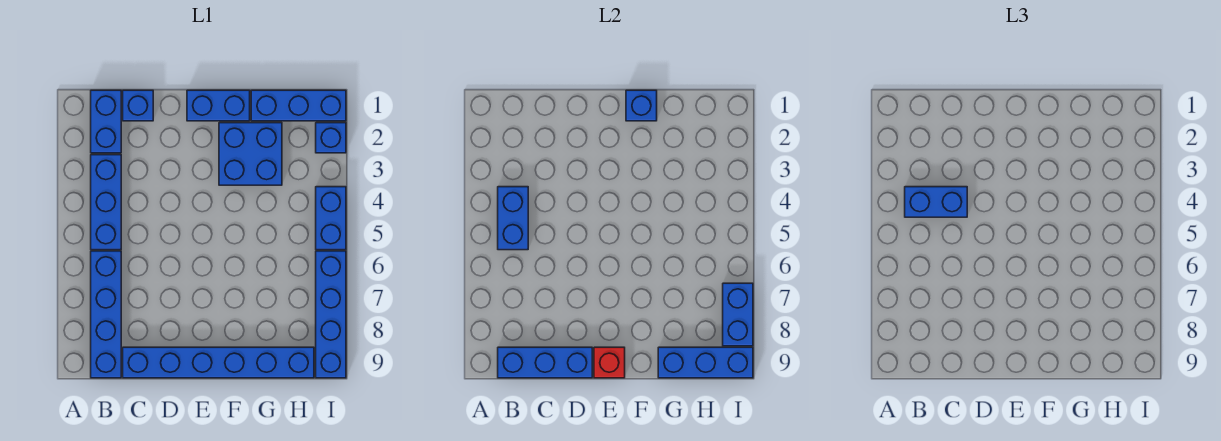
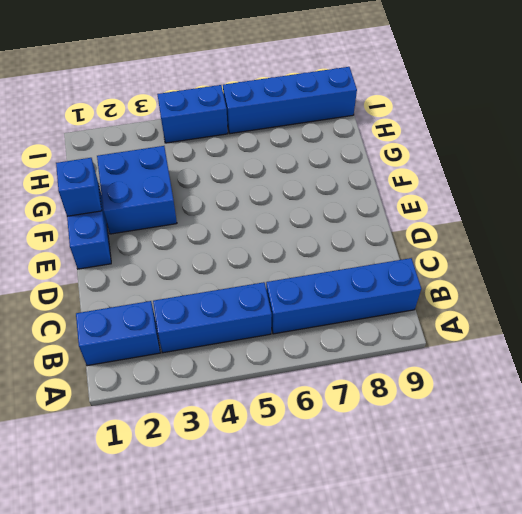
none -> blue brick C1 level 1
none -> blue brick C9:H9 level 1
none -> blue brick G1:I1 level 1

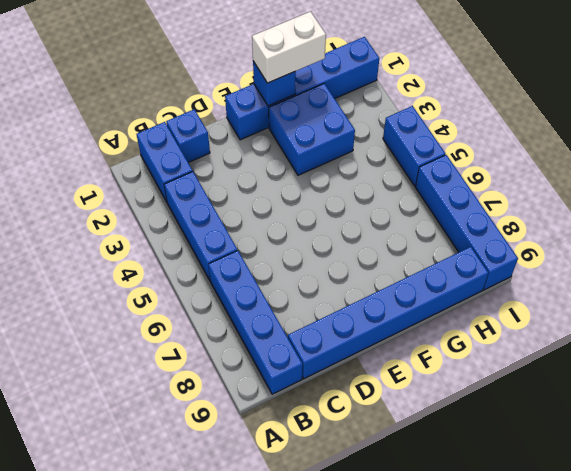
white brick F1:G1 level 3 -> none
none -> blue brick I2 level 1
none -> blue brick B4:B5 level 2
none -> blue brick B9:D9 level 2

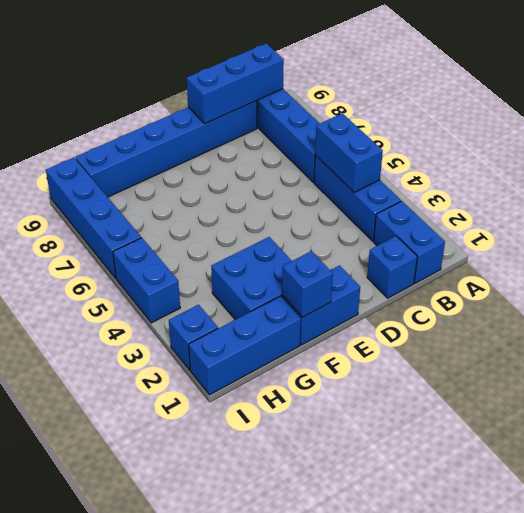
none -> red brick E9 level 2
none -> blue brick G9:I9 level 2
none -> blue brick I7:I8 level 2

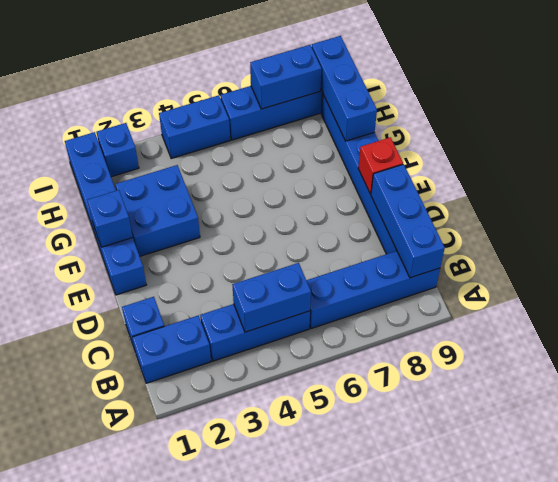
none -> blue brick B4:C4 level 3

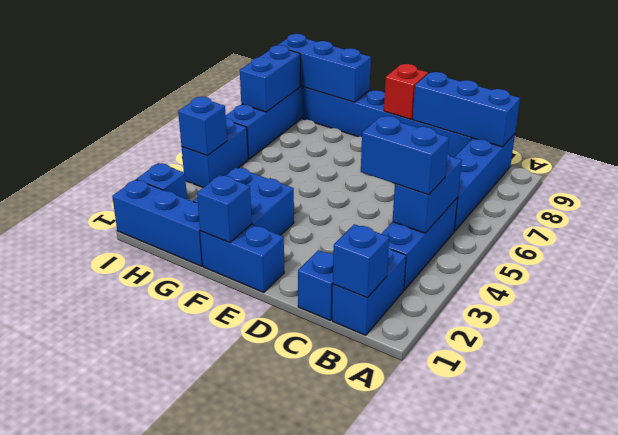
blue brick B1 level 2 -> none
blue brick I4 level 2 -> none

